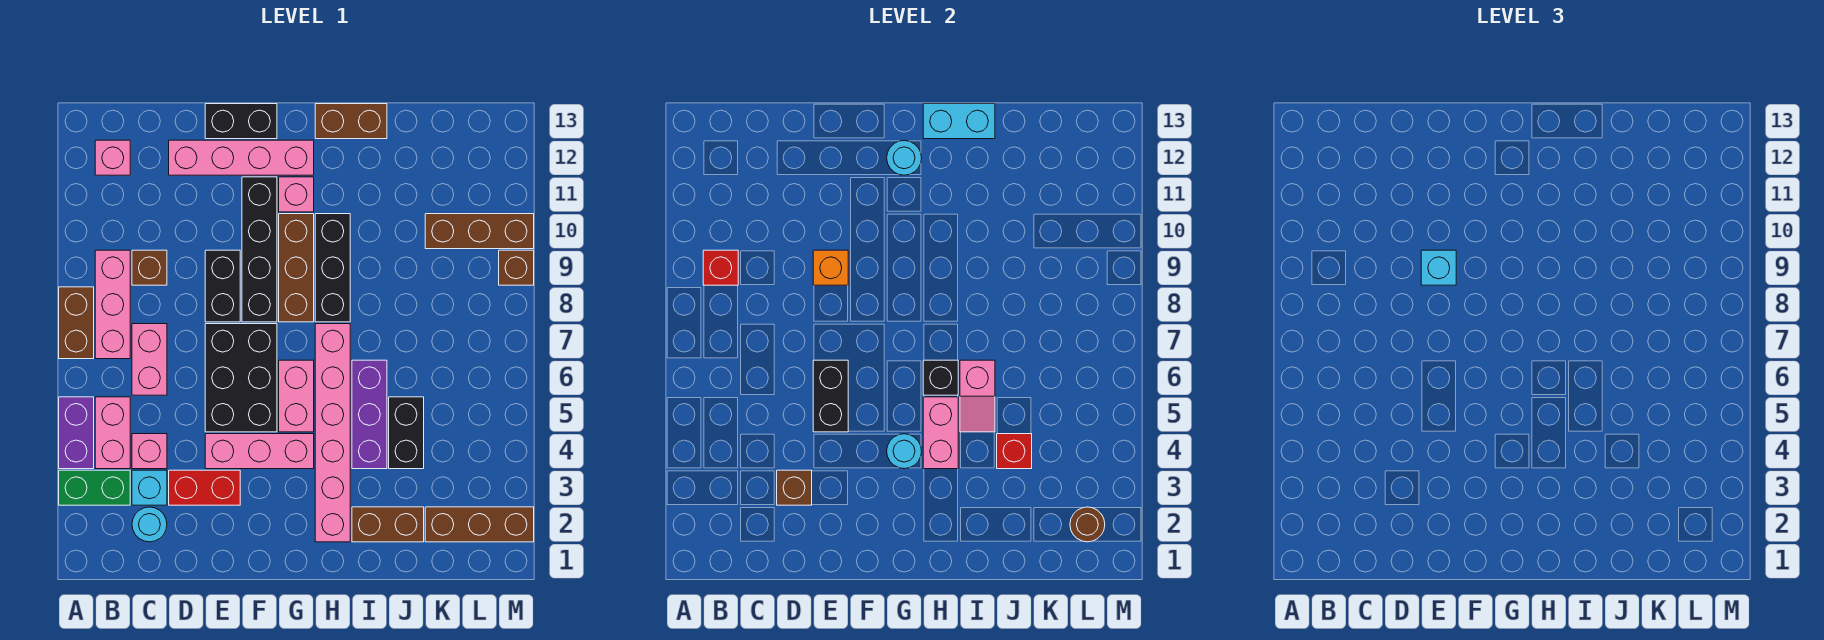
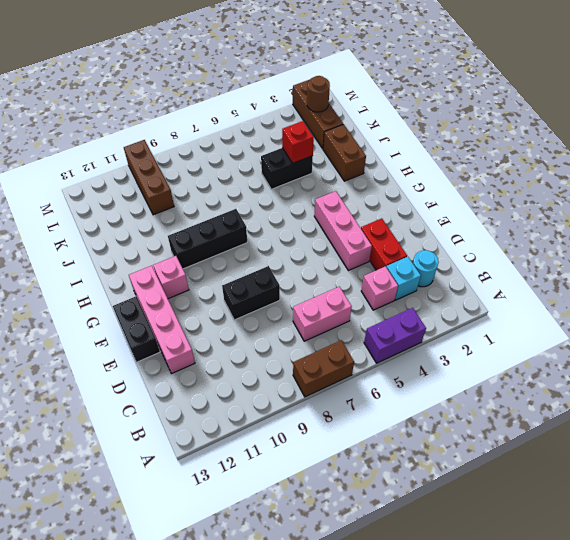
none -> green brick A3:B3 level 1
none -> pink brick B4:B5 level 1
none -> pink brick B7:B9 level 1
none -> pink brick B12 level 1

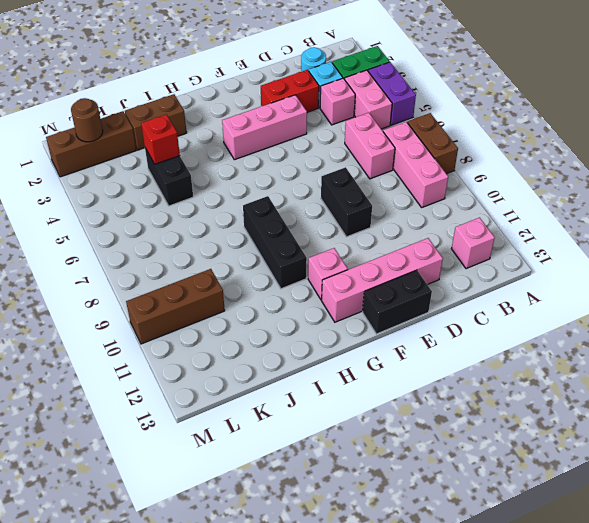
none -> brown brick C9 level 1
none -> black brick E5:F7 level 1
none -> black brick F8:F11 level 1
none -> pink brick G5:G6 level 1

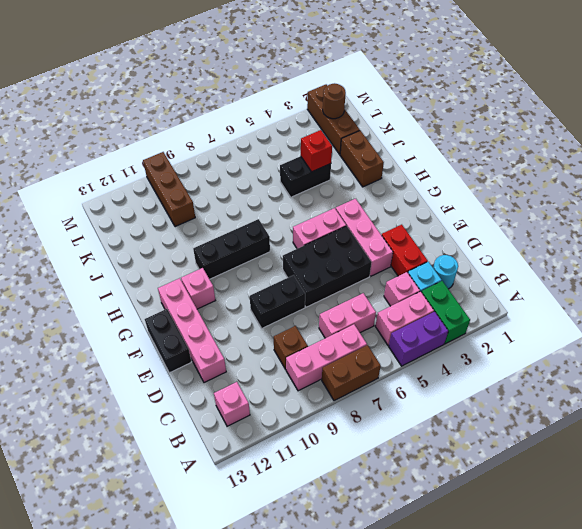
none -> black brick F8:F11 level 1
none -> brown brick G8:G10 level 1
none -> pink brick H2:H7 level 1
none -> brown brick H13:I13 level 1

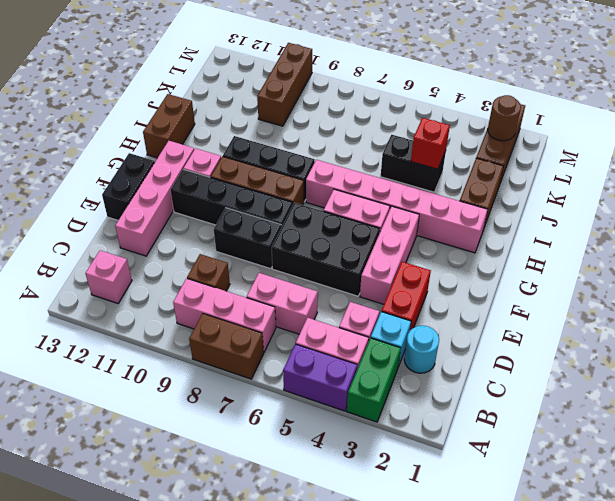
none -> purple brick I4:I6 level 1
none -> brown brick M9 level 1
none -> red brick B9 level 2
none -> brown brick D3 level 2

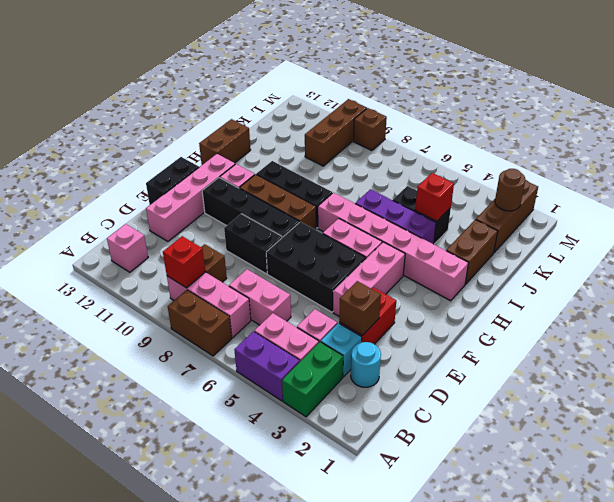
none -> black brick E5:E6 level 2
none -> orange brick E9 level 2
none -> cyan round brick G4 level 2
none -> cyan round brick G12 level 2

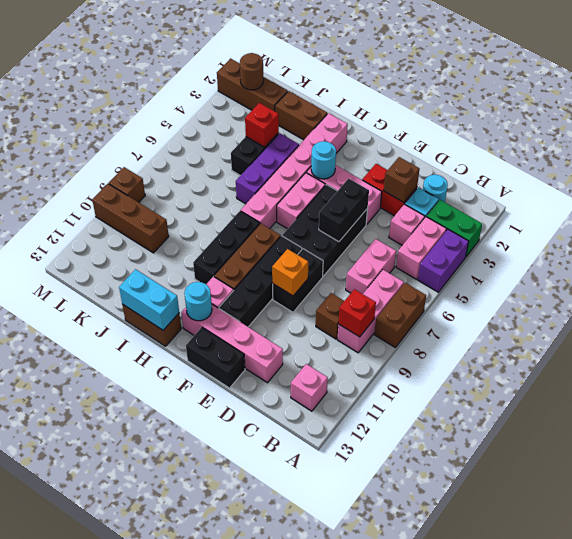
none -> pink brick H4:H5 level 2
none -> black brick H6 level 2
none -> pink slope I5:I6 level 2 top 6
none -> cyan brick E9 level 3

